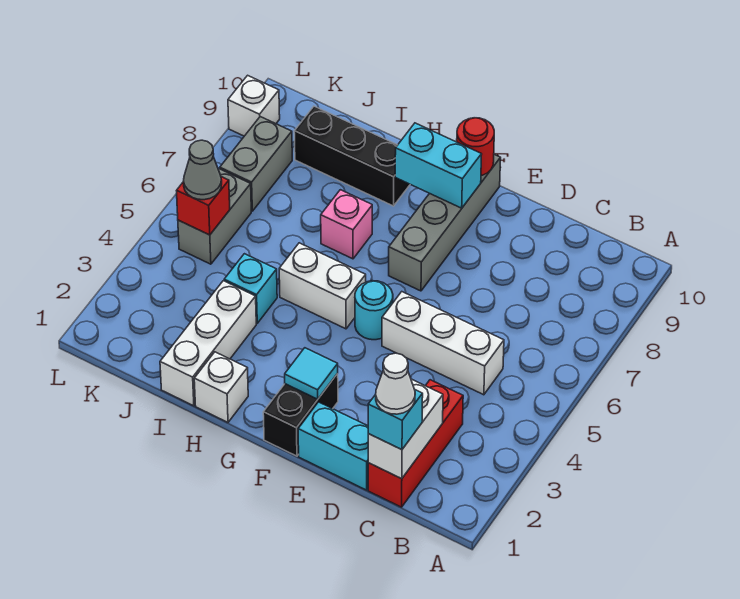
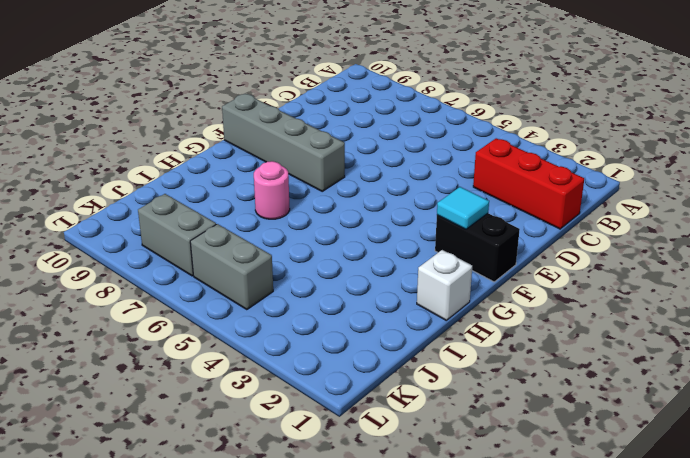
pink round brick H7 level 1 -> pink brick H7 level 1
none -> white brick C5:E5 level 1
none -> cyan brick D1:E1 level 1
none -> cyan round brick F5 level 1

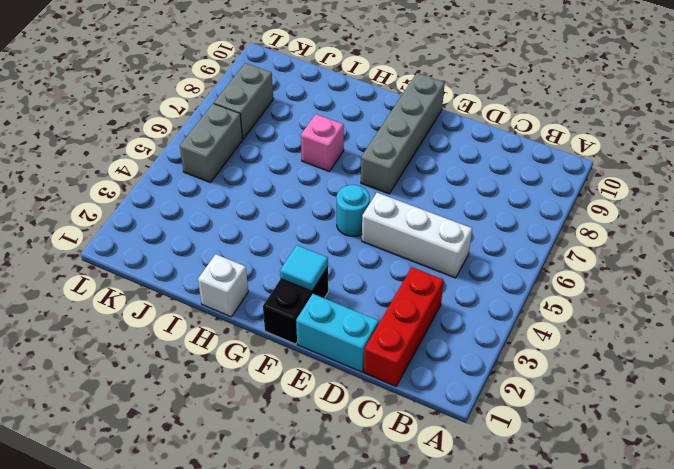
none -> white brick G5:H5 level 1
none -> black brick H9:J9 level 1
none -> white brick I1:I3 level 1

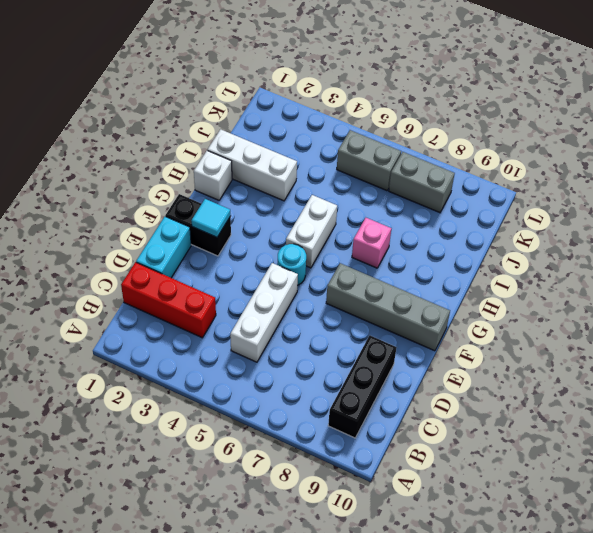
black brick B9:D9 level 1 -> black brick H9:J9 level 1
none -> cyan brick I4 level 1
none -> white brick L9 level 1
none -> white brick C1:C2 level 2

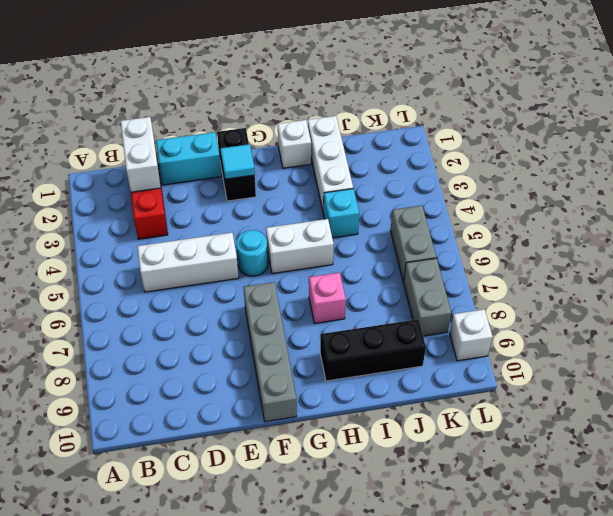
none -> cyan brick F9:G9 level 2
none -> red round brick F10 level 2
none -> red brick K5 level 2

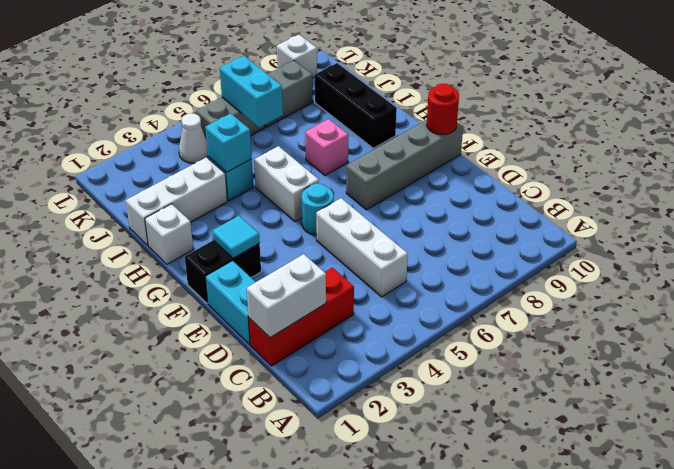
cyan brick I4 level 2 -> cyan brick C1 level 3
cyan brick J6:K6 level 2 -> cyan brick F9:G9 level 2
white cone K4 level 1 -> white cone C1 level 4
none -> red brick K5 level 2
none -> grey cone K5 level 3

